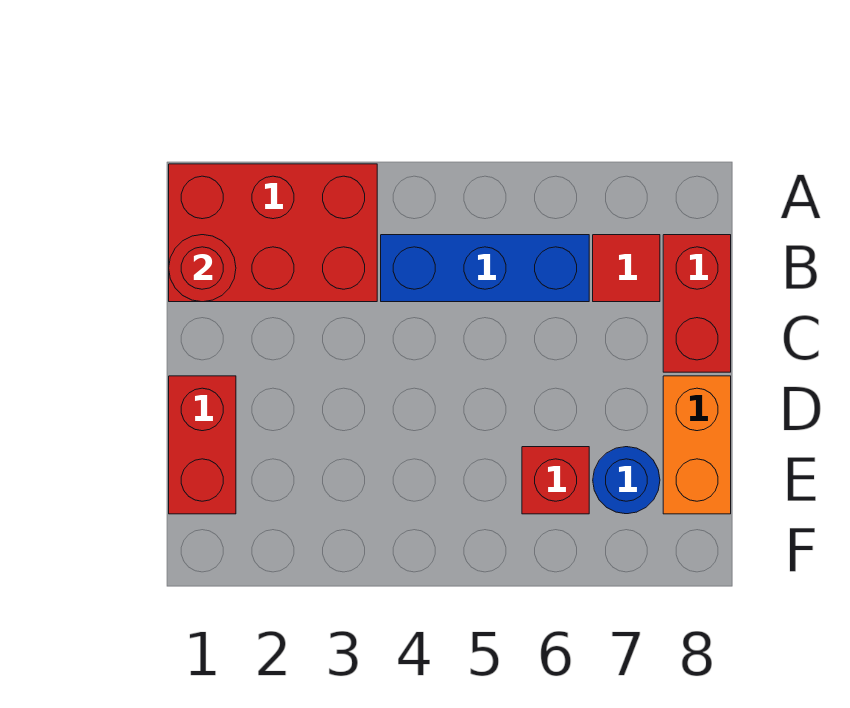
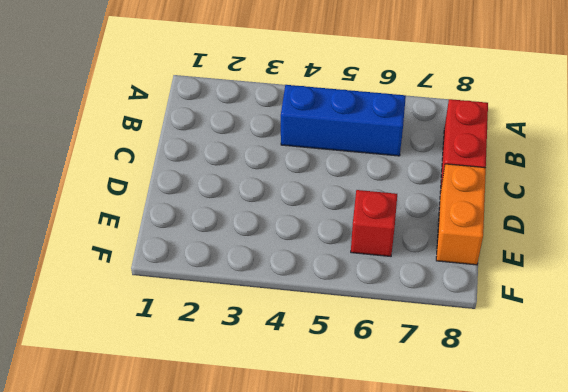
none -> red brick A1:B3 level 1
none -> red tile B7 level 1

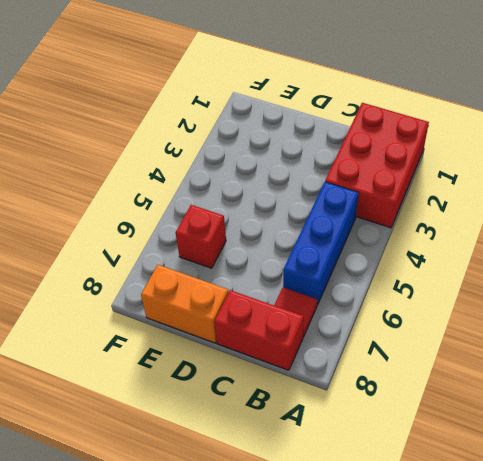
none -> red brick D1:E1 level 1
none -> blue round brick E7 level 1

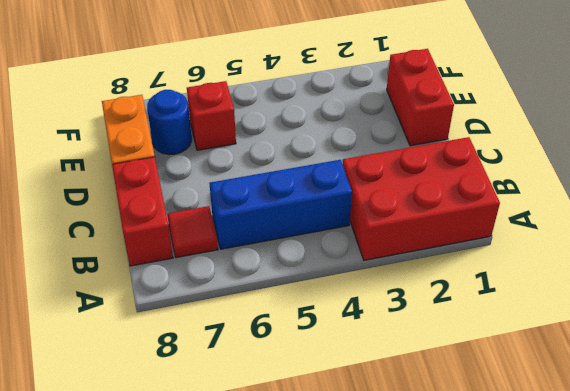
none -> red round brick B1 level 2

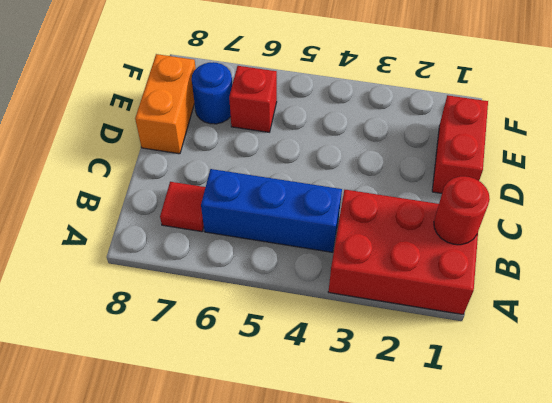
none -> red brick B8:C8 level 1

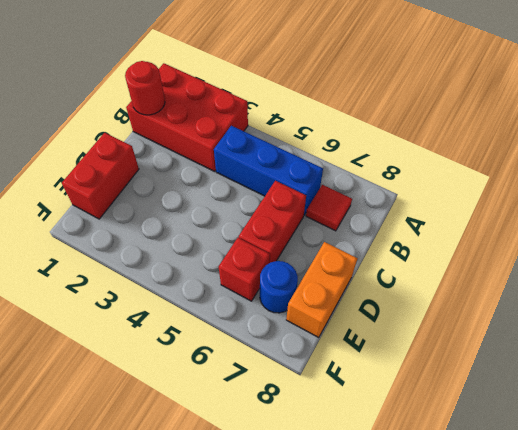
red brick C6:D6 level 1 -> red brick B8:C8 level 1

